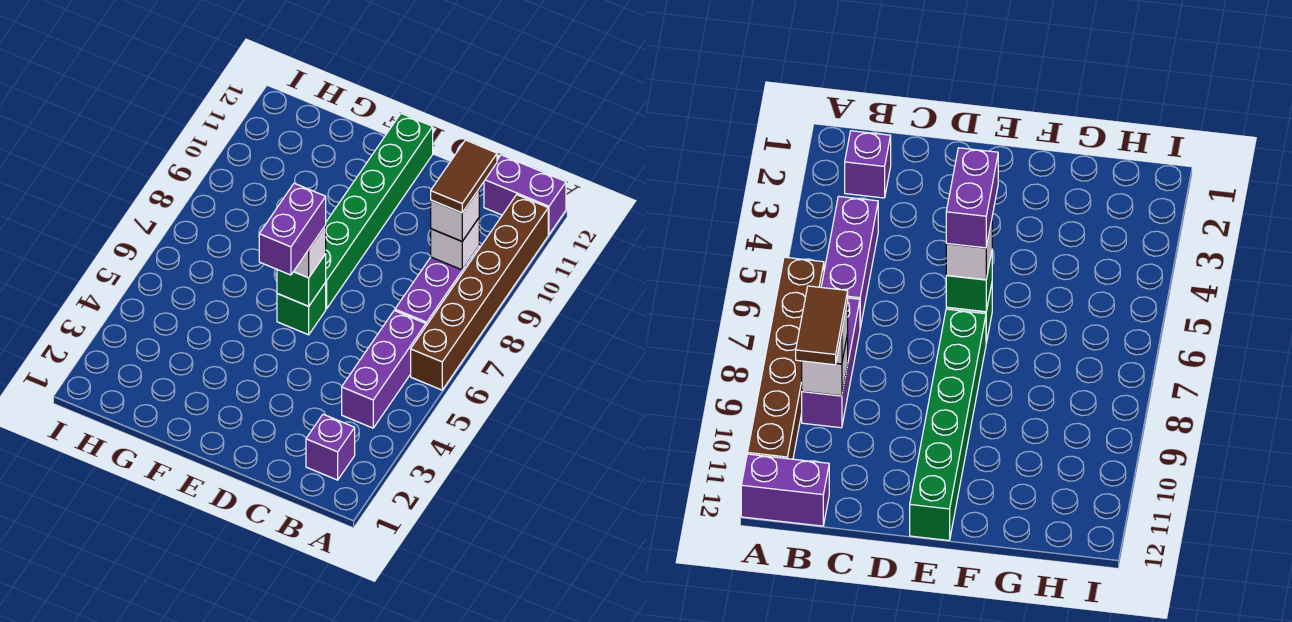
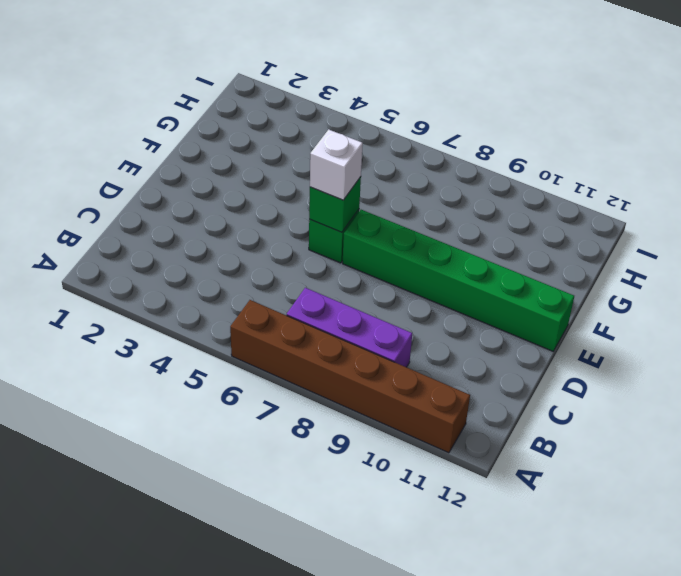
none -> purple brick A12:B12 level 1
none -> purple brick B2 level 1
none -> purple brick B4:B6 level 1

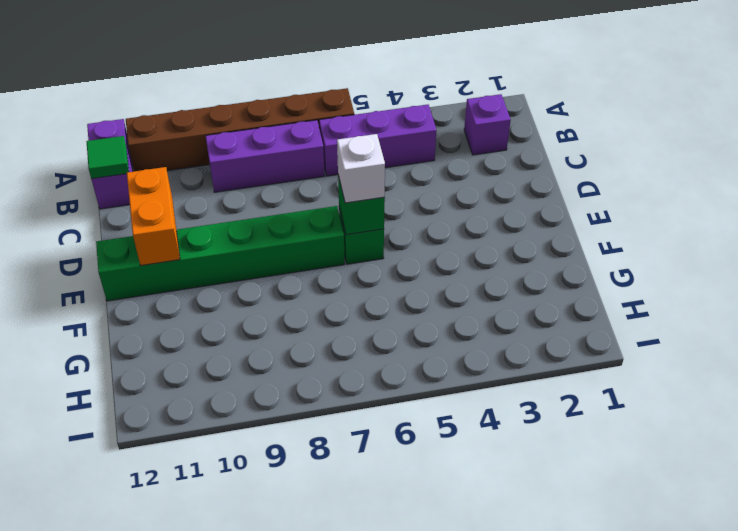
green tile B12 level 2 -> none
orange brick D11:E11 level 2 -> none
none -> white brick B9 level 2
none -> white brick B9 level 3
none -> brown tile B9:B10 level 4

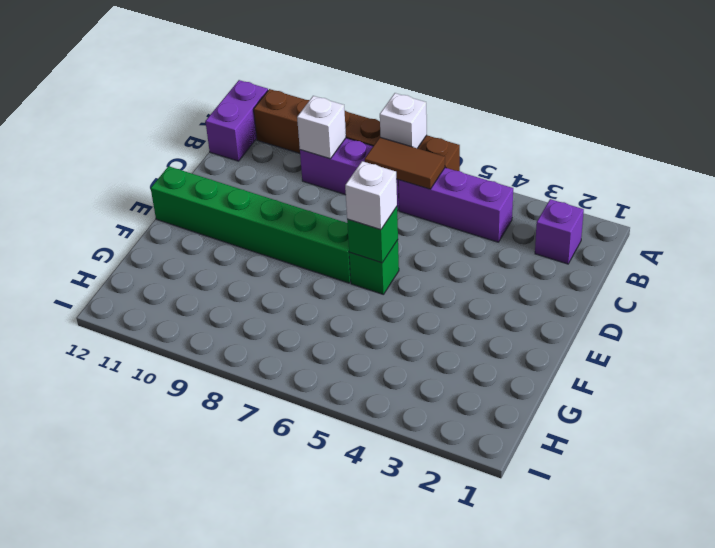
white brick A7 level 2 -> white brick B9 level 3
brown tile B6:B7 level 2 -> brown tile B9:B10 level 4
none -> purple brick E5:E6 level 4

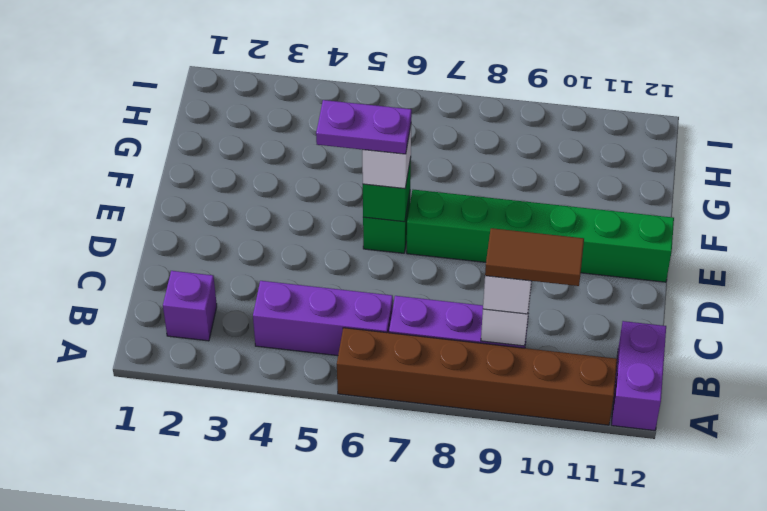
purple plate E5:E6 level 4 -> purple brick E5:E6 level 4

